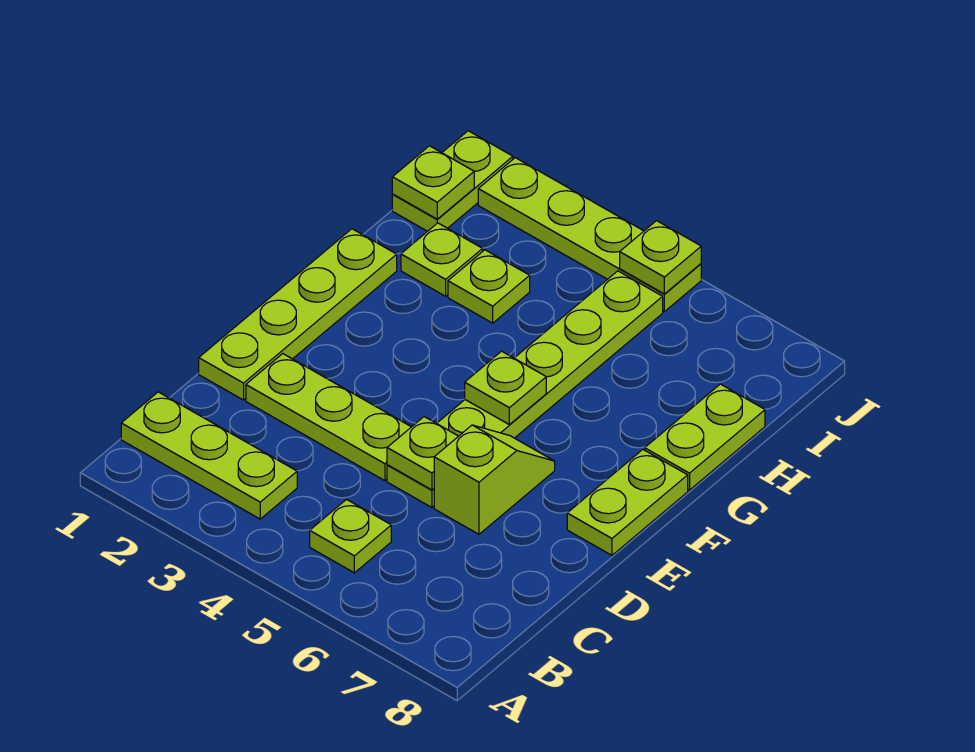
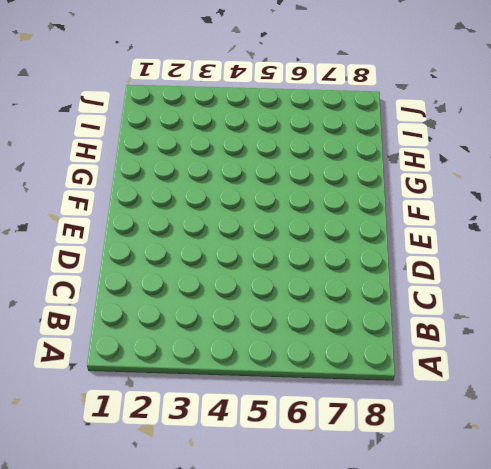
none -> lime plate B1:B3 level 1
none -> lime plate B5 level 1
none -> lime plate D1:G1 level 1

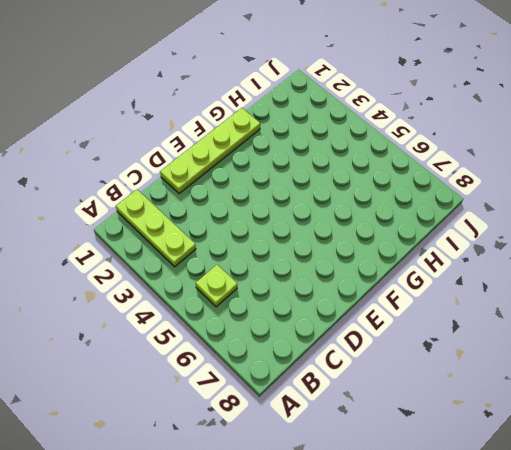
none -> lime plate D2:D4 level 1
none -> lime plate D5:I5 level 1
none -> lime slope D6:E6 level 1 top D

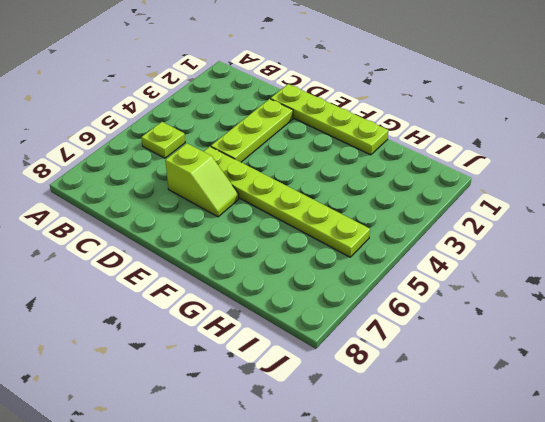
none -> lime plate B1:B3 level 1
none -> lime plate E8:F8 level 1
none -> lime plate G8:H8 level 1

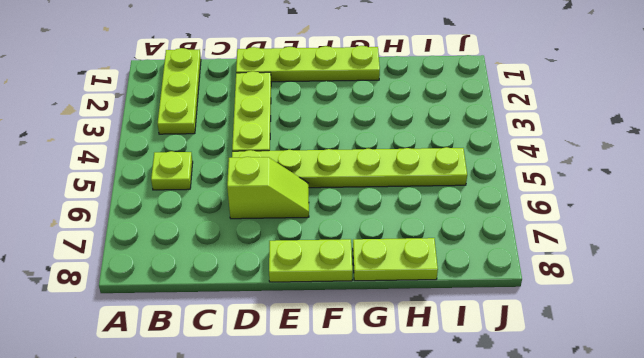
none -> lime plate H2 level 1
none -> lime plate H3 level 1
none -> lime plate I1:J1 level 1

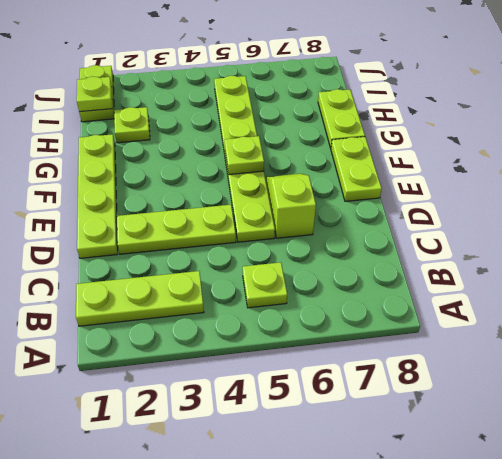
none -> lime plate H3 level 1
none -> lime plate J2:J5 level 1
none -> lime plate D5 level 2

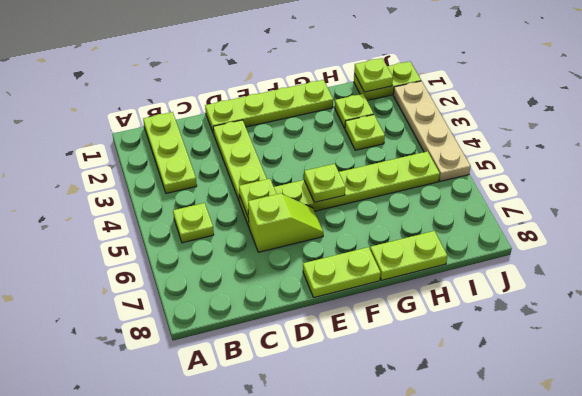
tan plate J2:J5 level 1 -> lime plate J2:J5 level 1
none -> lime plate J5 level 2

